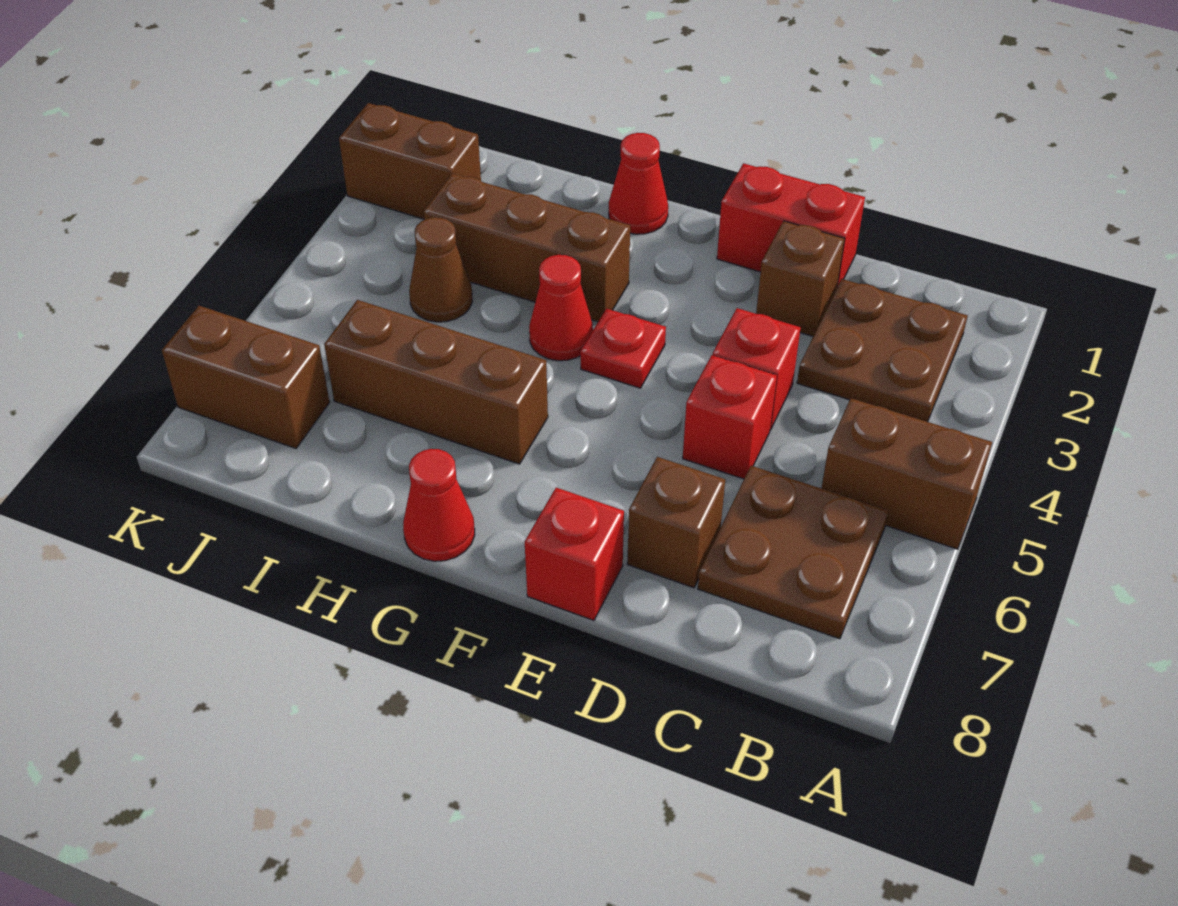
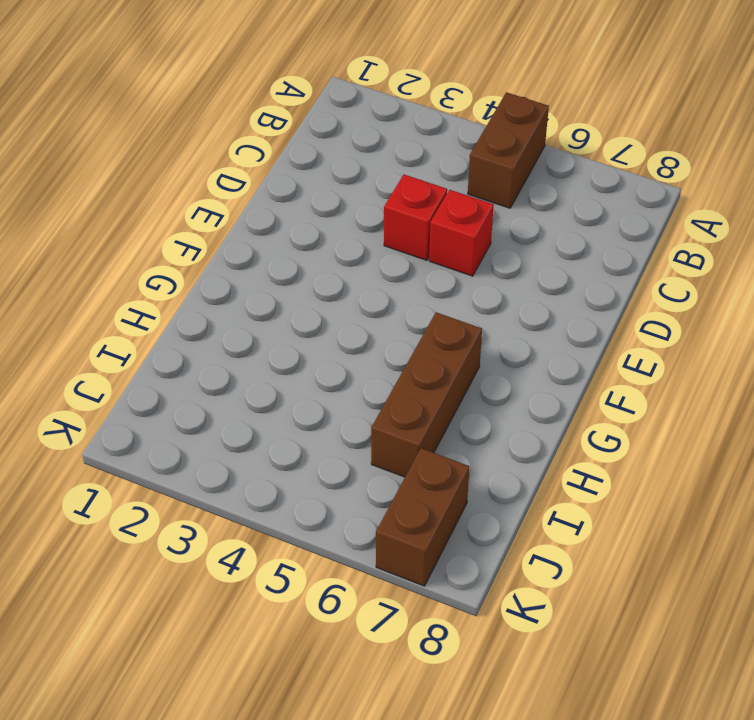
none -> brown plate B2:C3 level 1
none -> brown plate B6:C7 level 1
none -> red brick D1:E1 level 1

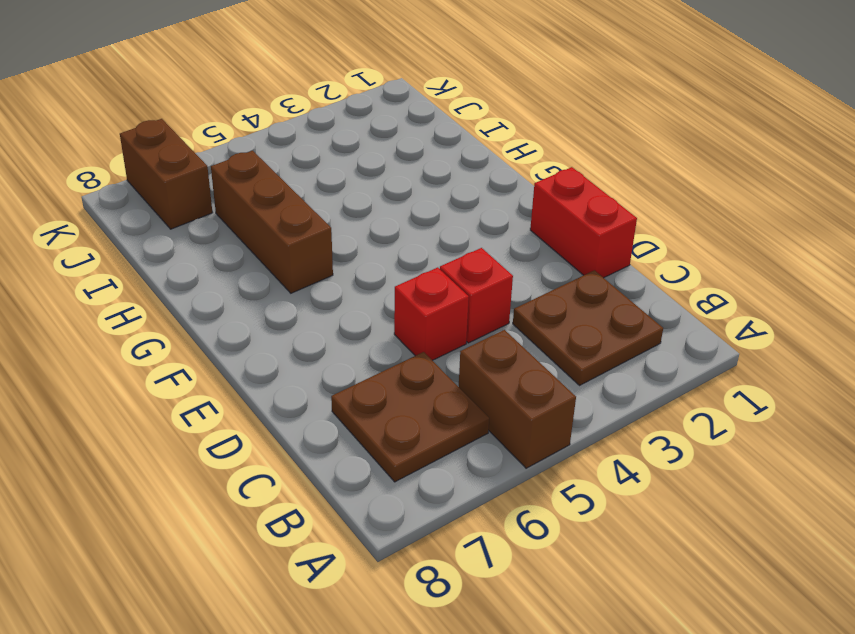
none -> brown brick D2 level 1
none -> brown brick D7 level 1
none -> red brick E8 level 1

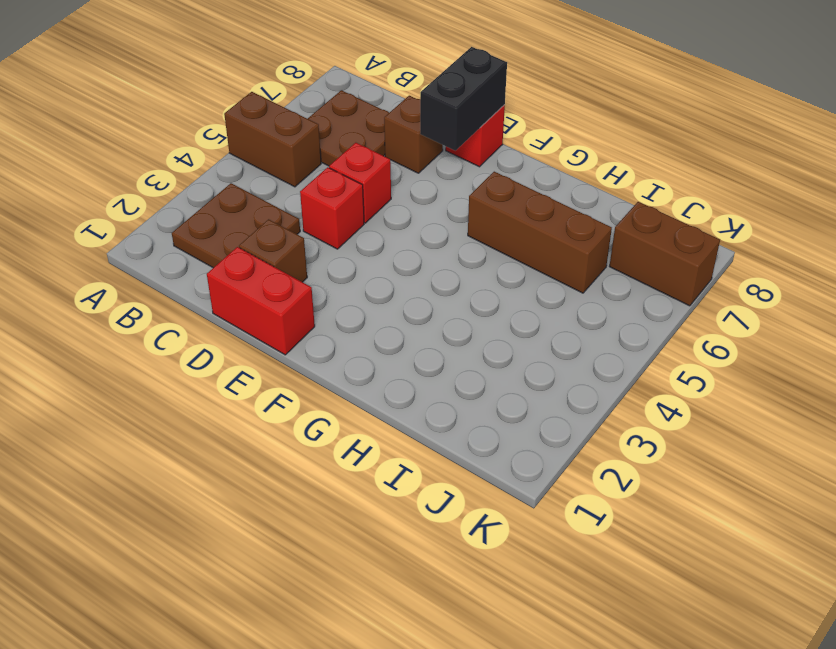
black brick E7:E8 level 2 -> none
none -> red plate F4 level 1
none -> red cone G1 level 1
none -> brown brick G3:I3 level 1

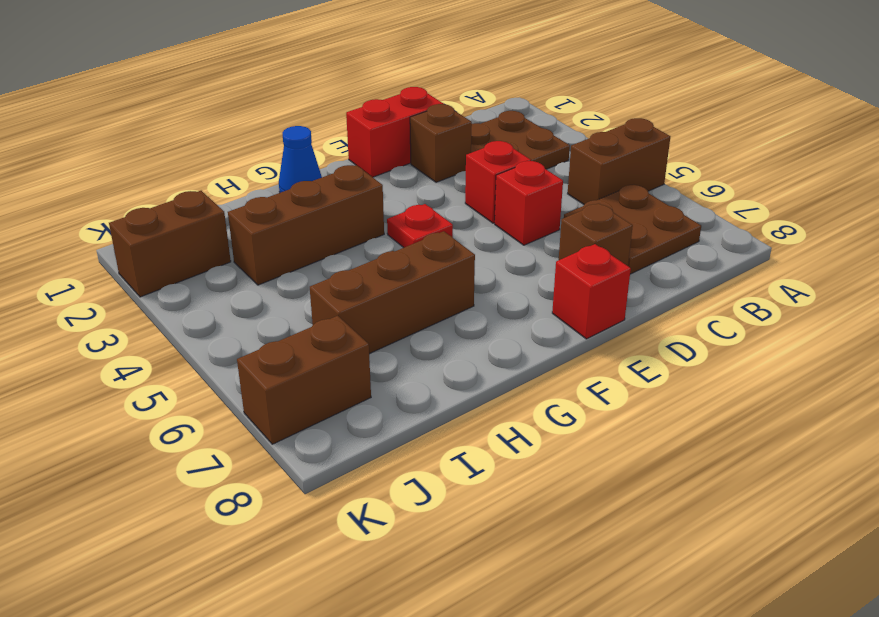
blue cone G1 level 1 -> red cone G1 level 1
none -> red cone G4 level 1
none -> red cone G8 level 1
none -> brown cone I4 level 1

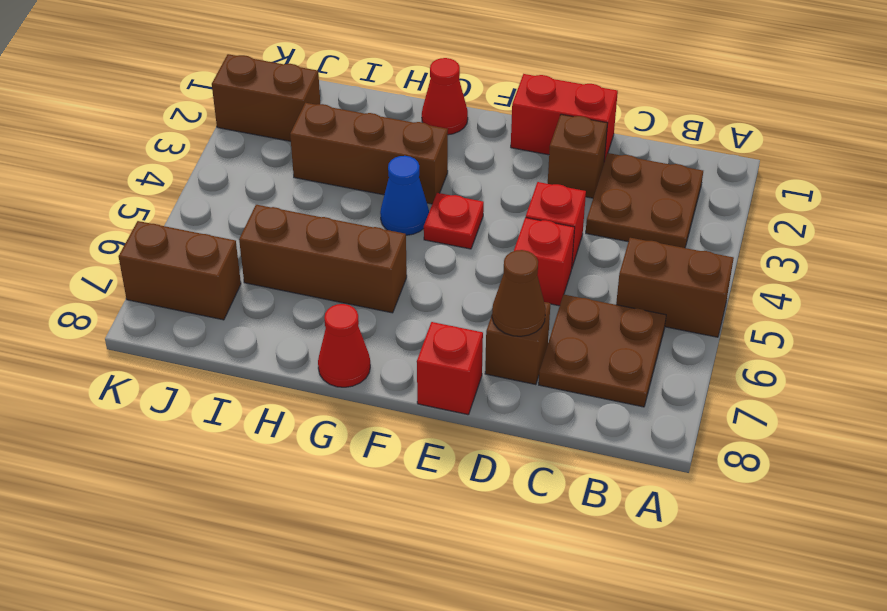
brown cone D7 level 2 -> brown cone I4 level 1
blue cone G4 level 1 -> red cone G4 level 1

